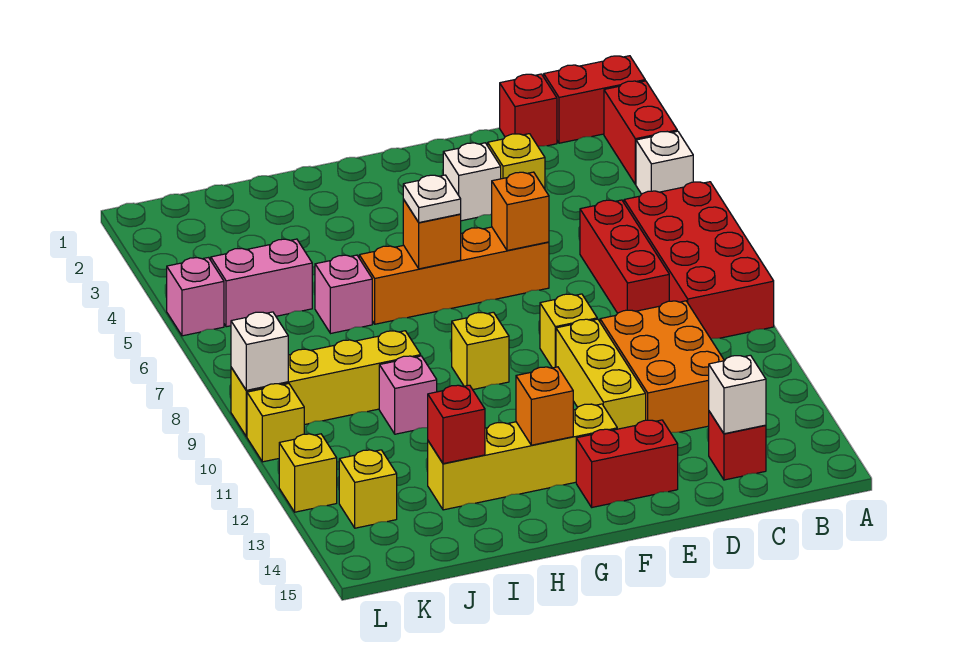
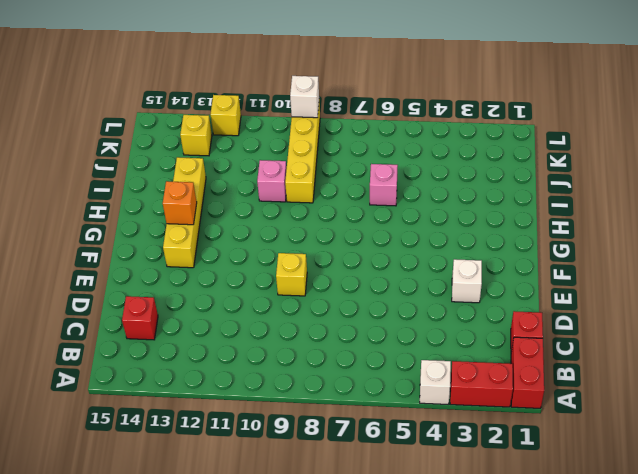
none -> red brick A6:B9 level 1
none -> red brick C6:C8 level 1
none -> orange brick C10:D12 level 1
none -> yellow brick D3 level 1

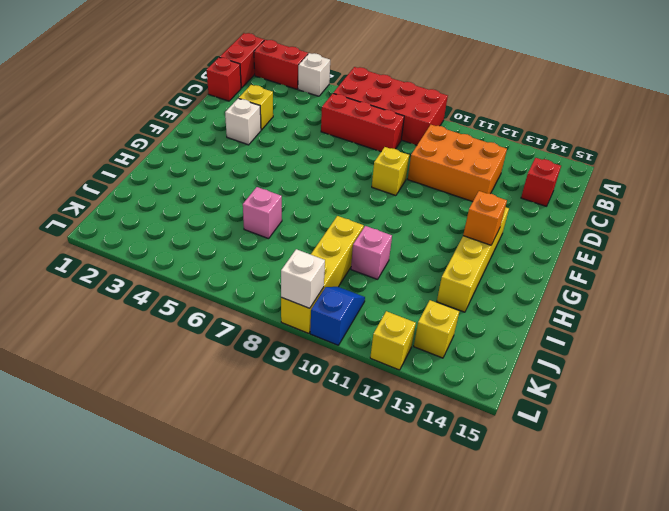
blue slope K10:L10 level 1 top L -> yellow brick L10 level 1
none -> orange brick E6:H6 level 1
none -> yellow brick E10:E12 level 1
none -> red brick E14:F14 level 1
none -> yellow brick G9 level 1

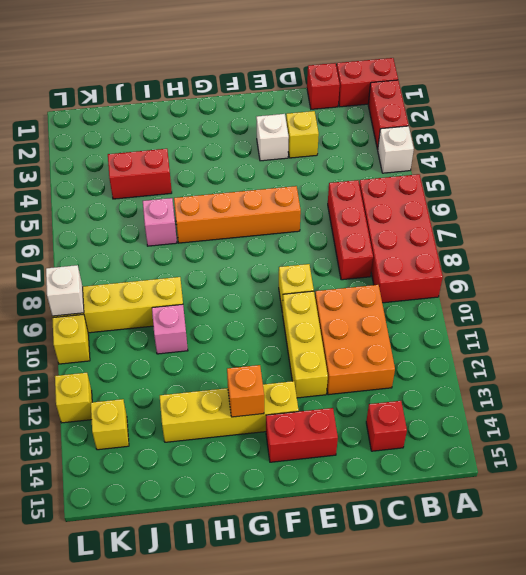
red brick I4:J4 level 1 -> none
none -> yellow brick G9 level 1
none -> pink brick J5:K5 level 1
none -> pink brick L5 level 1
none -> white brick C14 level 2

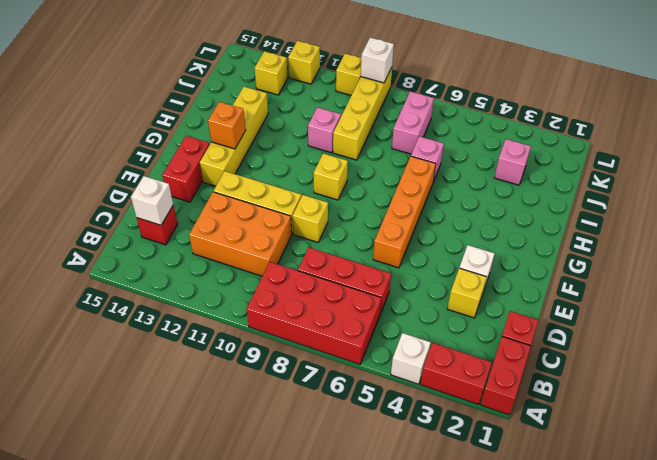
pink brick J3 level 1 -> pink brick L5 level 1
pink brick J7:K7 level 1 -> pink brick J5:K5 level 1
none -> orange brick E6 level 2
none -> orange brick G6 level 2
none -> red brick I13 level 2
none -> white plate G6 level 3

